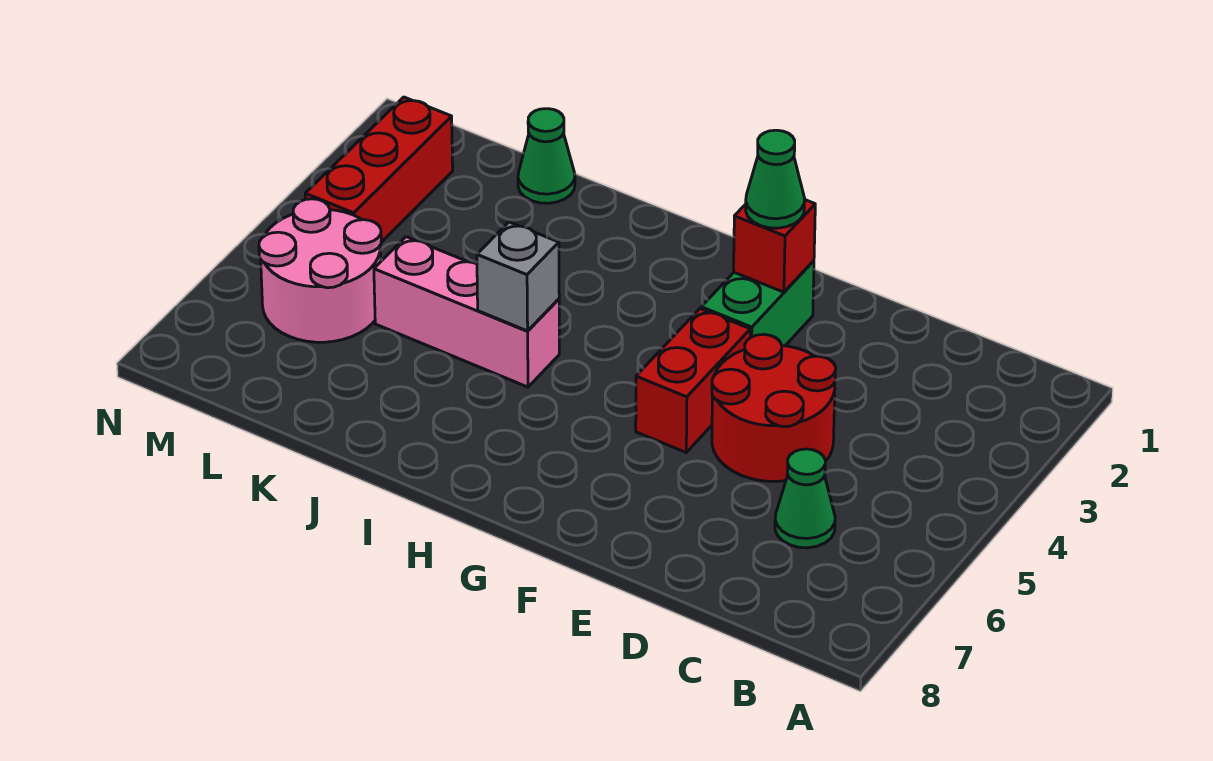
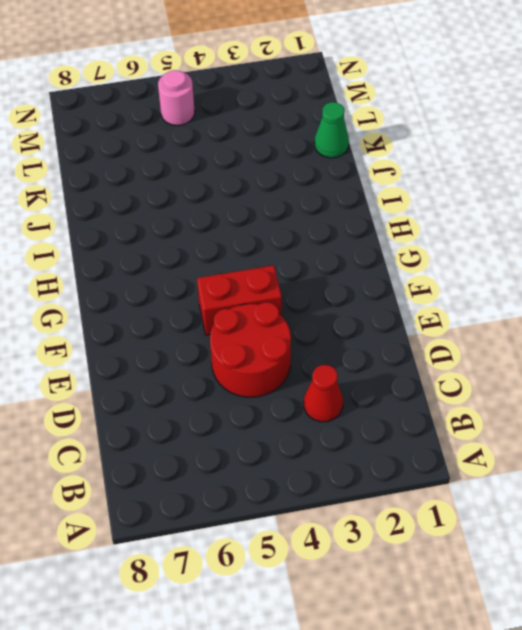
red cone C3 level 1 -> none
pink round brick M5 level 1 -> pink round brick L5:M6 level 1
none -> green cone C6 level 1
none -> green brick F2:F3 level 1

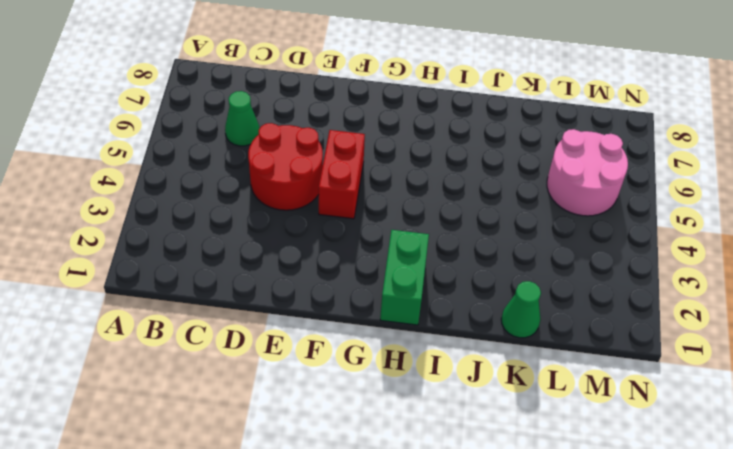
green brick H1:H2 level 1 -> green brick F2:F3 level 1
none -> pink brick I5:K5 level 1
none -> red brick M2:M4 level 1

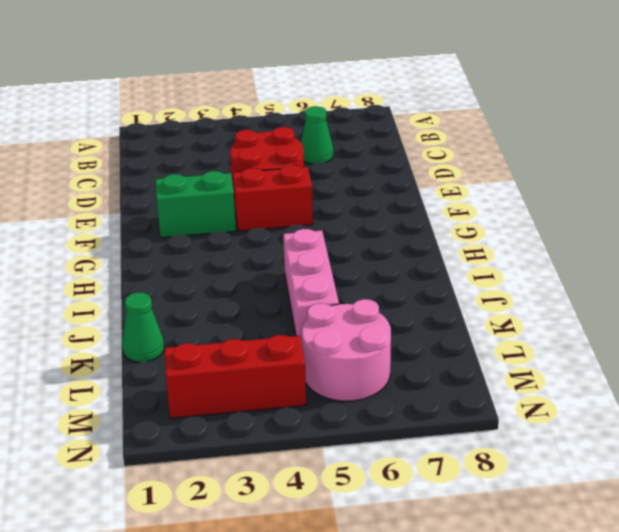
none -> red brick F2 level 2
none -> grey brick I5 level 2

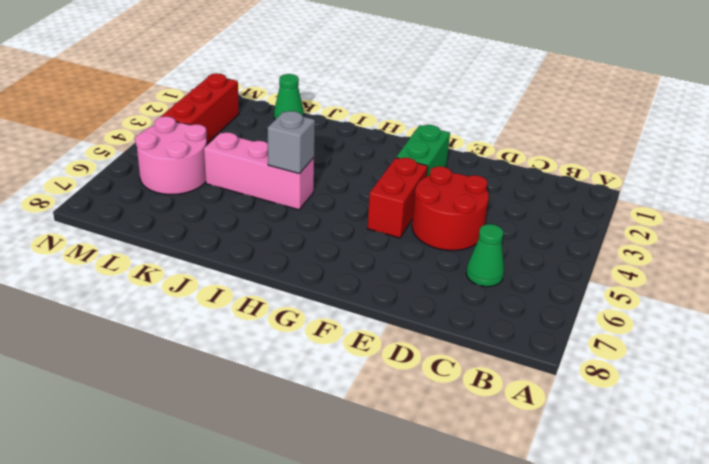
none -> red brick F2 level 2
none -> green cone F2 level 3

